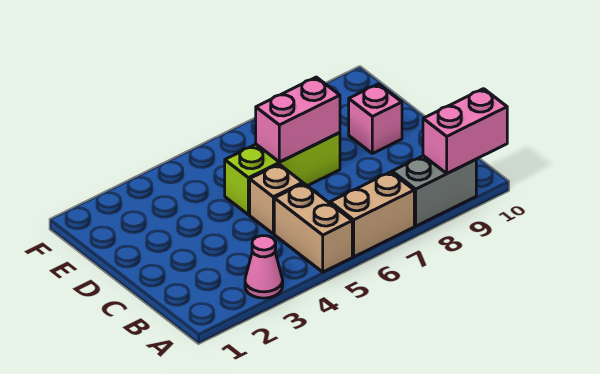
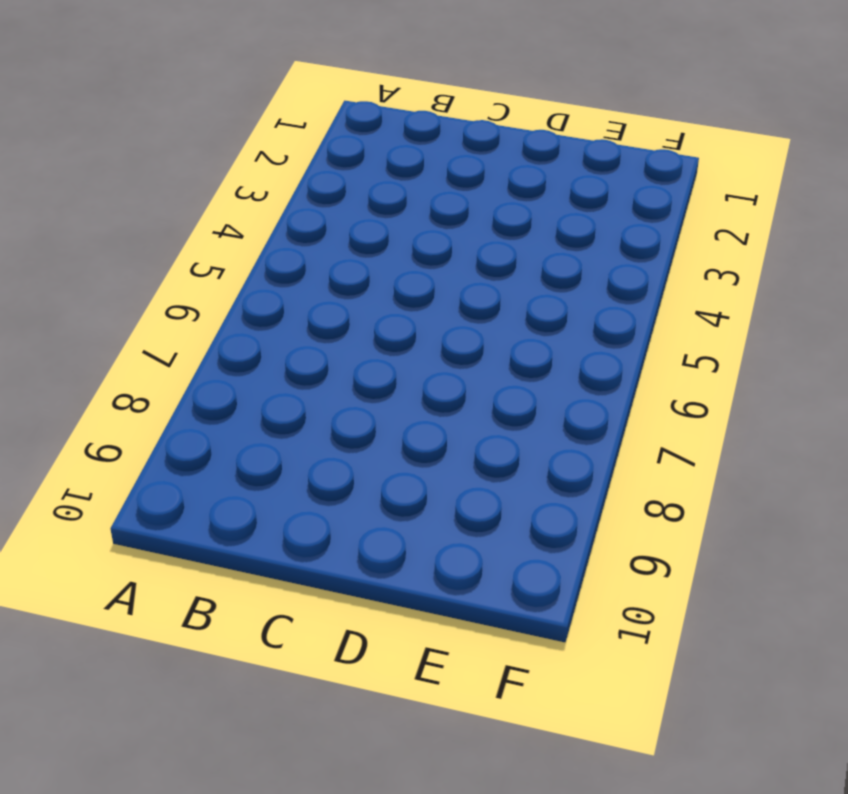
none -> pink cone A3 level 1
none -> tan brick A5:B5 level 1

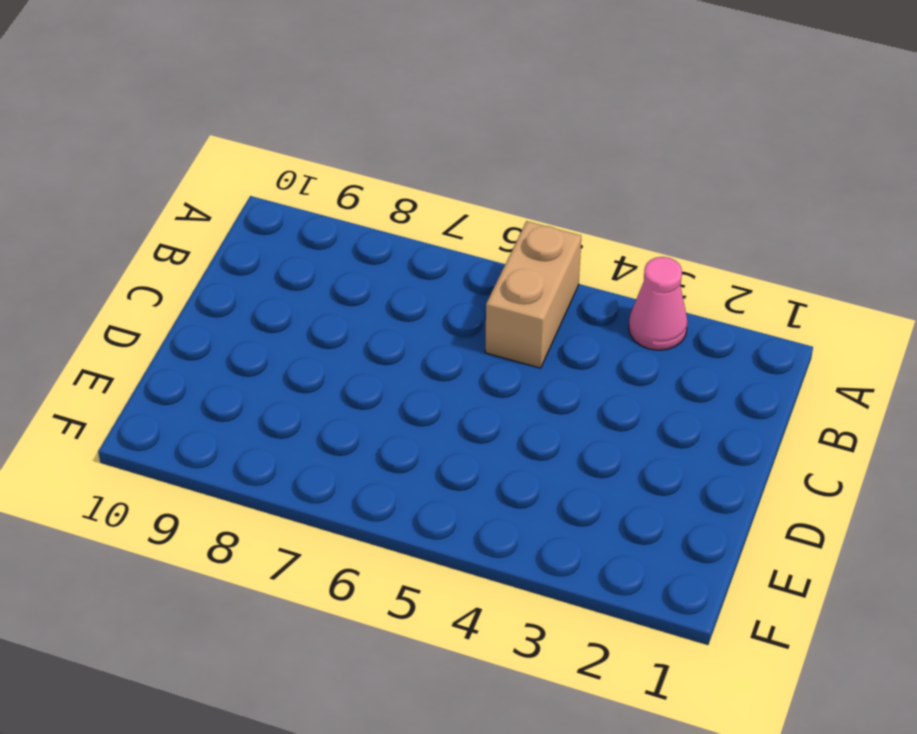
none -> tan brick A6:A7 level 1
none -> grey brick A8:A9 level 1

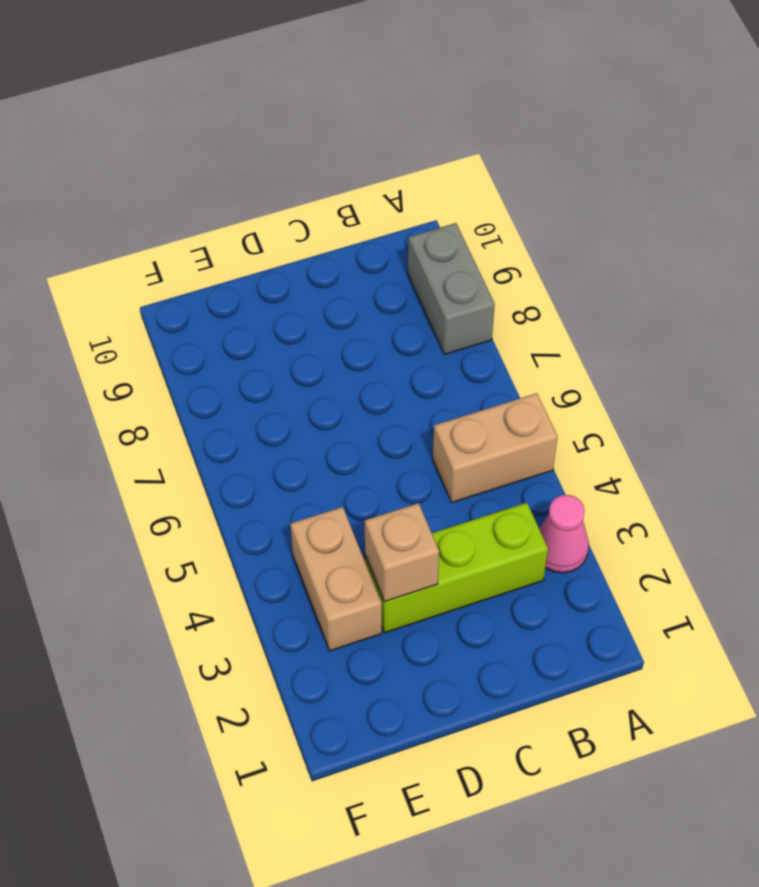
lime brick B3:D3 level 1 -> lime brick D5:D7 level 1
tan brick D3 level 2 -> tan brick C5 level 1
tan brick E3:E4 level 1 -> tan brick A6:A7 level 1
none -> pink brick D9 level 1
none -> pink brick A9:A10 level 2

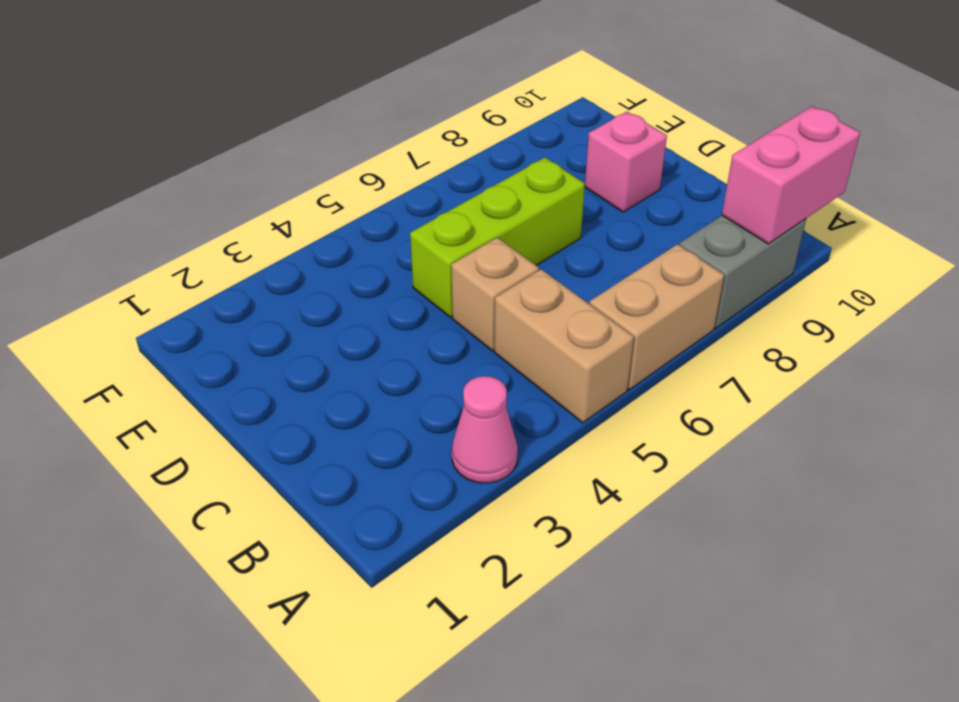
none -> pink brick D6:D7 level 2

